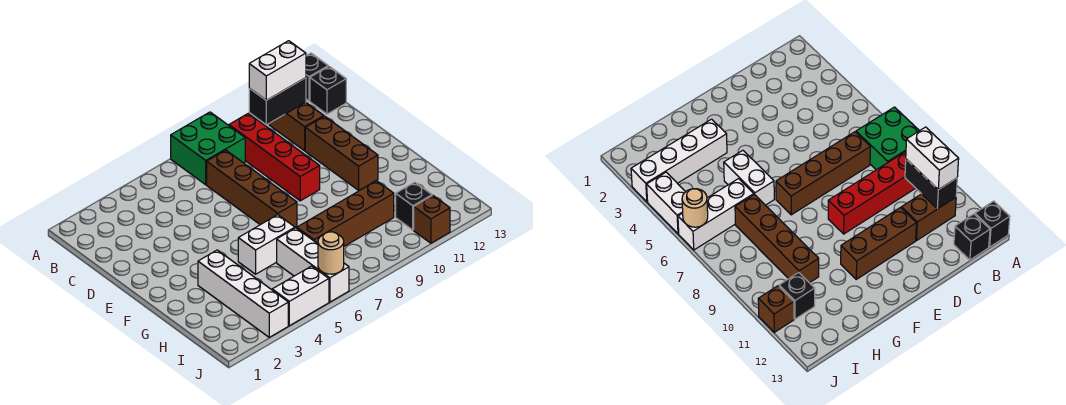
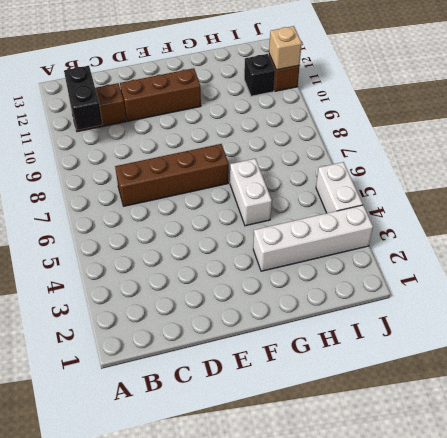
tan brick J11 level 2 -> none
none -> green brick A7:B8 level 1
none -> black brick A13 level 1
none -> red brick B9:E9 level 1

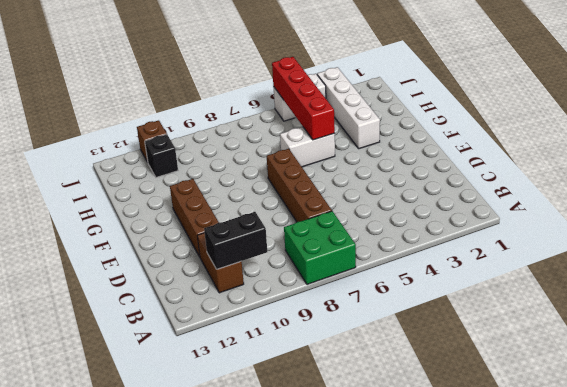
red brick G5:J5 level 2 -> red brick B9:E9 level 1
none -> black brick A13 level 1
none -> black brick B13 level 1
none -> white brick H6:J6 level 1

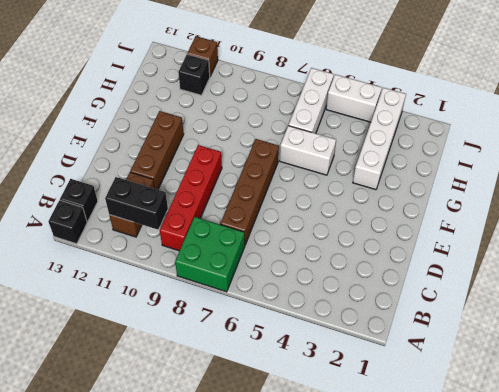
none -> brown brick H7:H10 level 1
none -> tan round brick J6 level 2
none -> white brick B10:B11 level 3

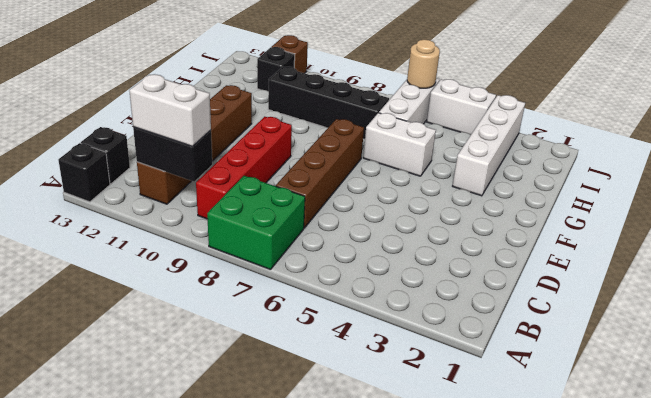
black brick H7:H10 level 1 -> brown brick H7:H10 level 1

